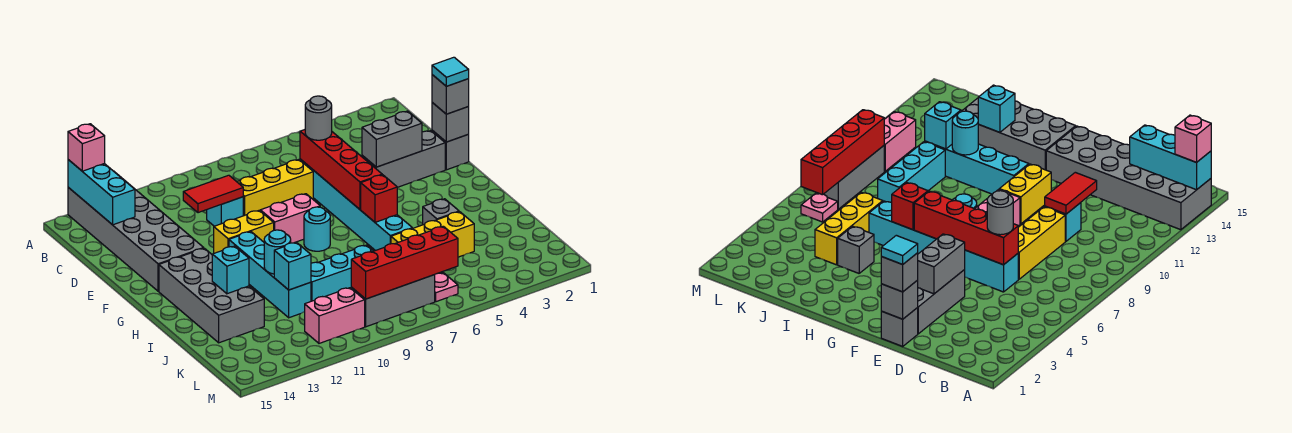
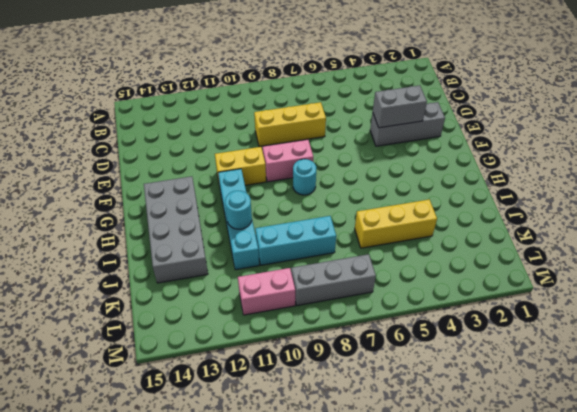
none -> grey brick A13:F14 level 1
none -> cyan brick D6:I6 level 1
none -> cyan brick D10 level 1
none -> grey brick E1 level 1

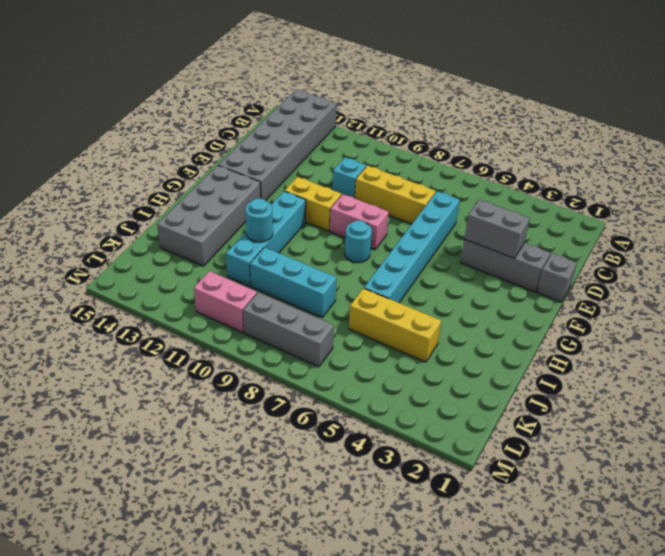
none -> grey brick I4 level 1
none -> pink plate L6 level 1
none -> cyan brick A14:C14 level 2
none -> red brick D6:G6 level 2

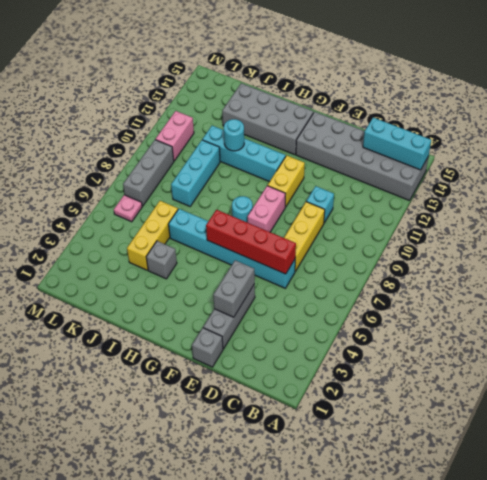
none -> red tile D10:D11 level 2
none -> grey brick E1 level 2
none -> red brick H6 level 2
none -> cyan brick I13 level 2

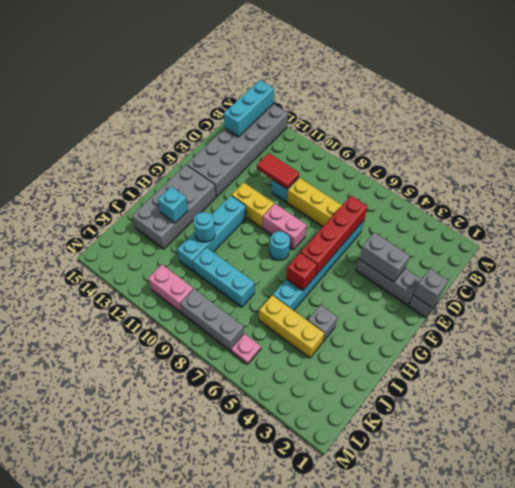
none -> cyan brick J11 level 2
none -> red brick L6:L9 level 2
none -> pink brick A14 level 3
none -> grey round brick D6 level 3

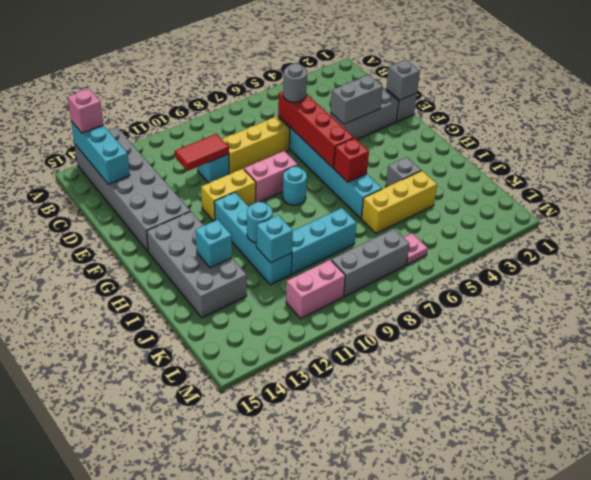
none -> red brick L6:L9 level 2
none -> grey brick E1 level 3
none -> cyan tile E1 level 4

